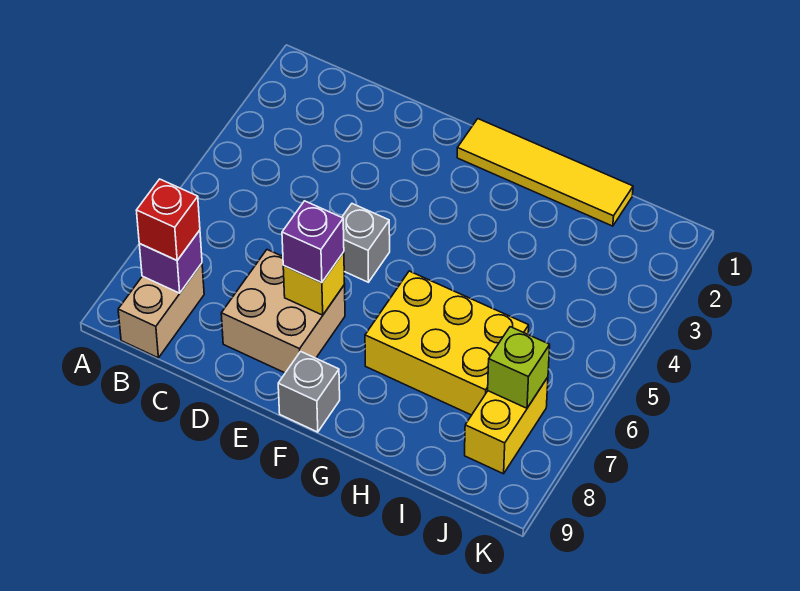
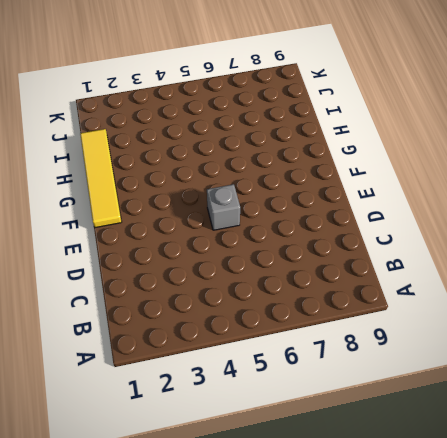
none -> tan brick B8:B9 level 1
none -> tan brick D7:E8 level 1
none -> grey brick F9 level 1

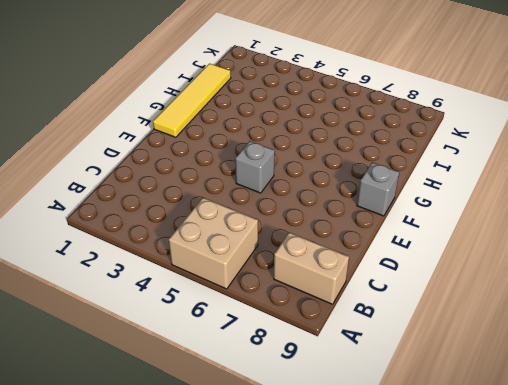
tan brick A5:B6 level 1 -> tan brick D7:E8 level 1
none -> yellow brick G6:I7 level 1
none -> yellow brick J7:J8 level 1
none -> purple brick B8 level 2

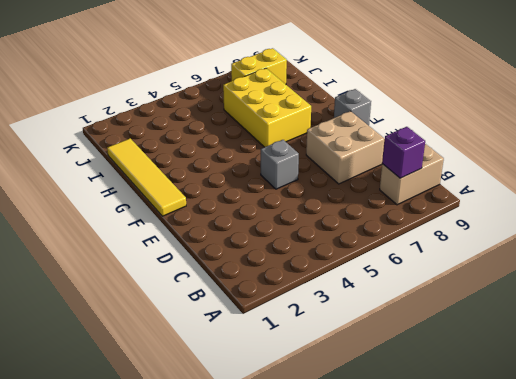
none -> yellow brick E7 level 2
none -> lime brick J7 level 2
none -> red brick B8 level 3

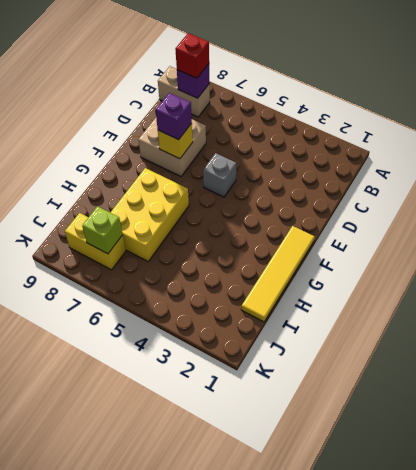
none -> grey brick F9 level 1

